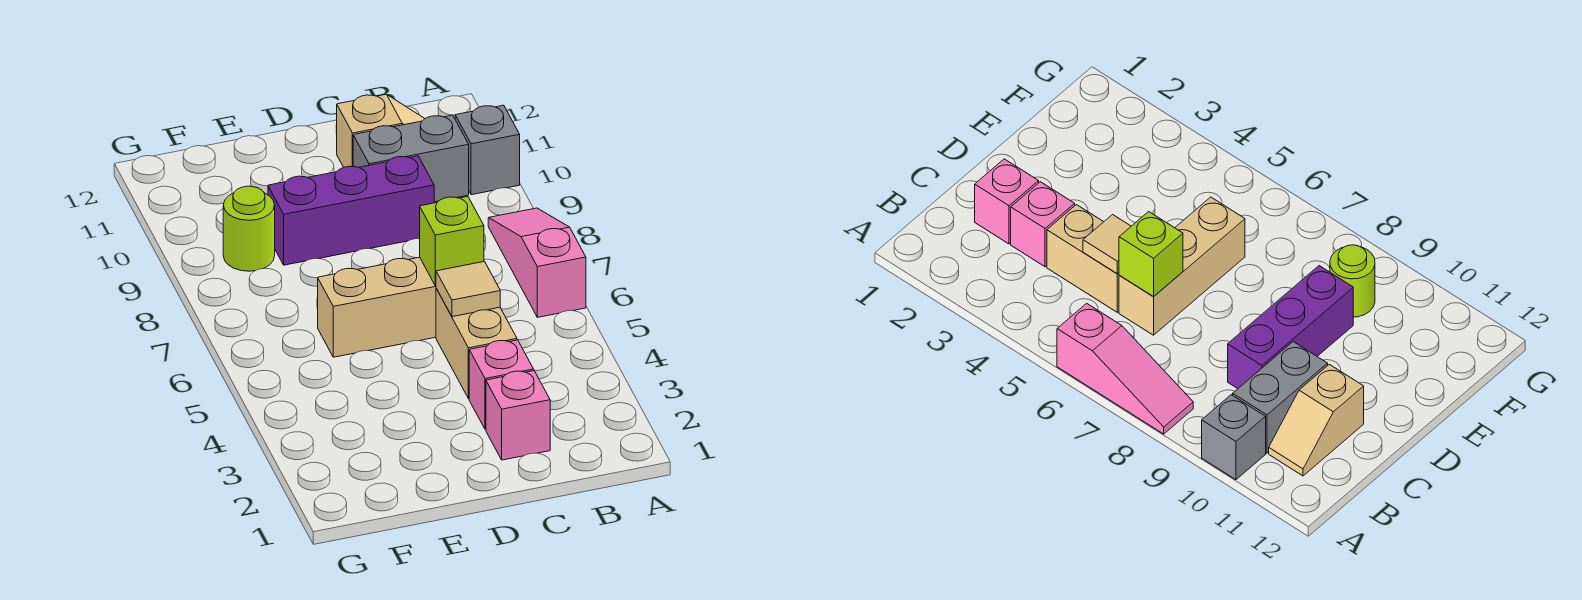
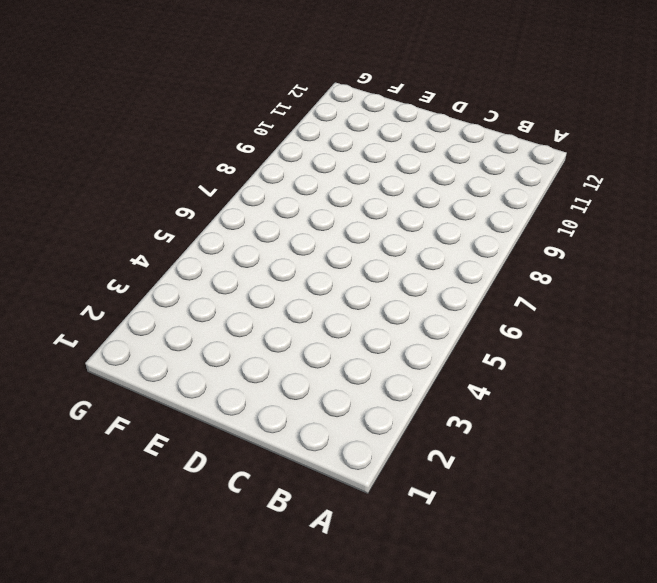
none -> pink slope A6:A8 level 1 top 6
none -> grey brick A10 level 1
none -> grey brick B10:C10 level 1

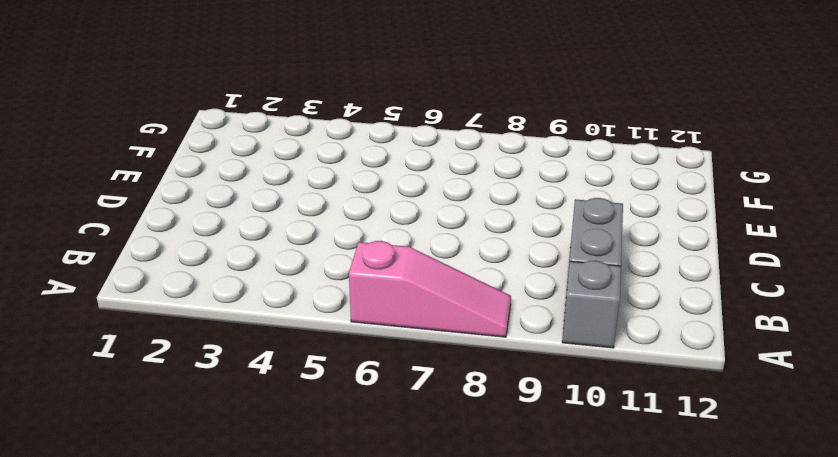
none -> tan slope B11:C11 level 1 top C
none -> pink brick C2 level 1
none -> pink brick C3 level 1

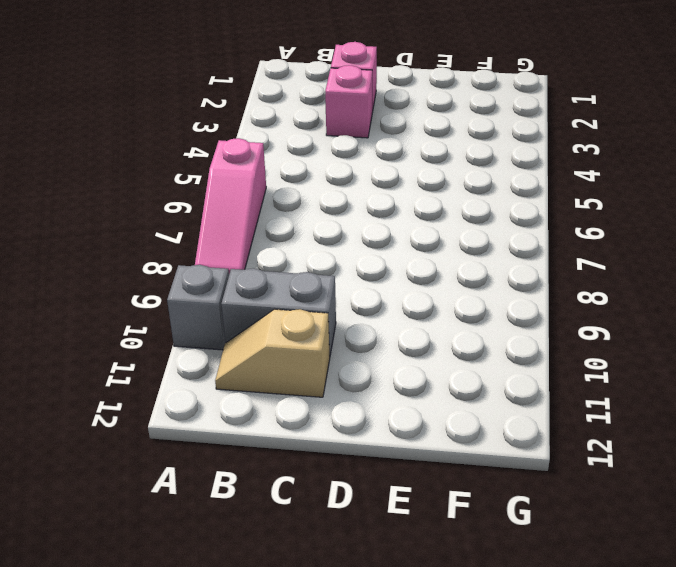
none -> tan brick C4:C5 level 1
none -> tan brick C6:E6 level 1
none -> purple brick C9:E9 level 1

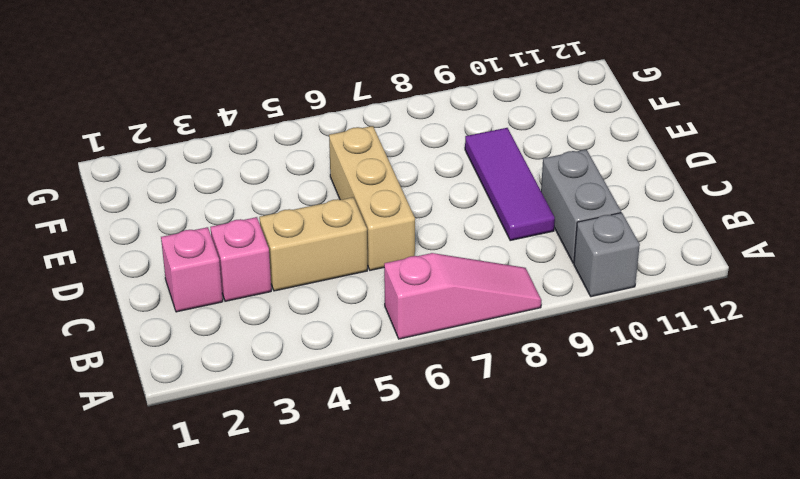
purple tile C9:E9 level 1 -> purple brick C9:E9 level 1
none -> tan slope B11:C11 level 1 top C
none -> lime round brick F9 level 1
none -> tan tile C5 level 2

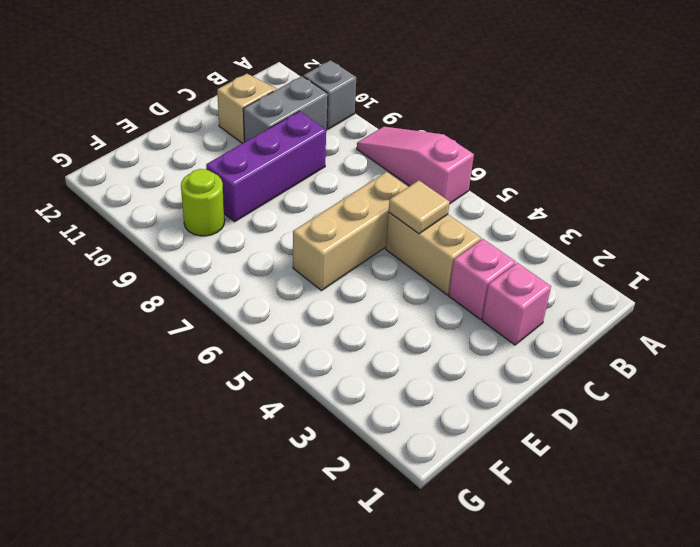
none -> lime brick C6 level 2

